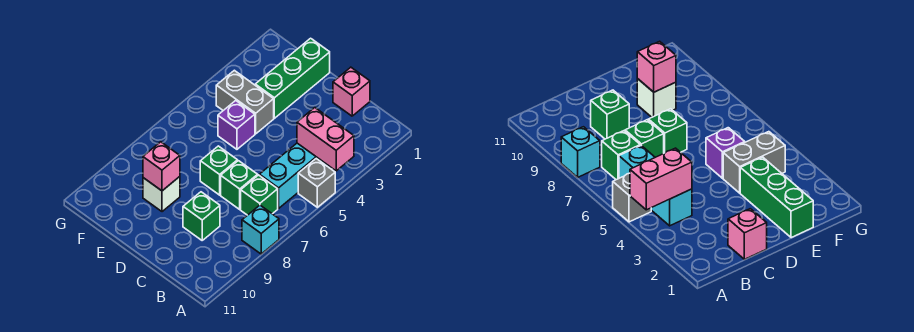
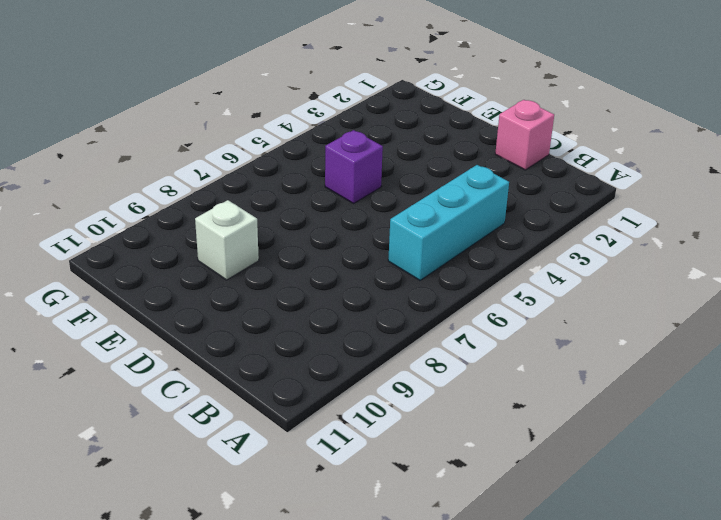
none -> grey brick A5 level 1
none -> cyan brick A8 level 1
none -> green brick B7 level 1

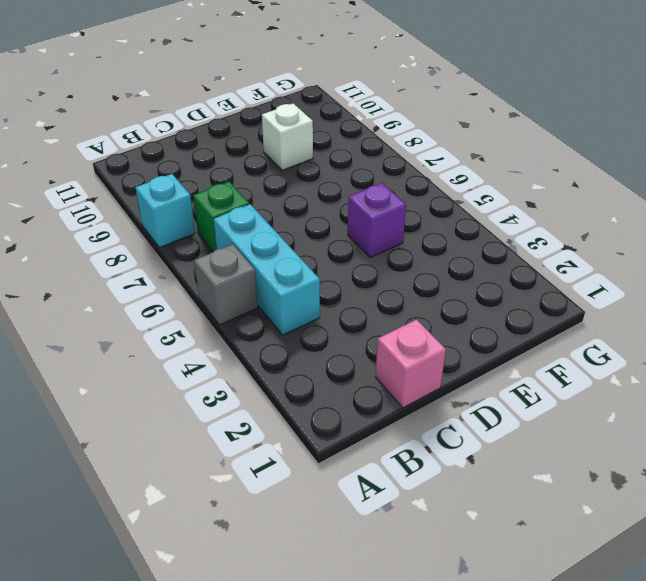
none -> green brick C7 level 1
none -> green brick C9 level 1
none -> green brick D7 level 1

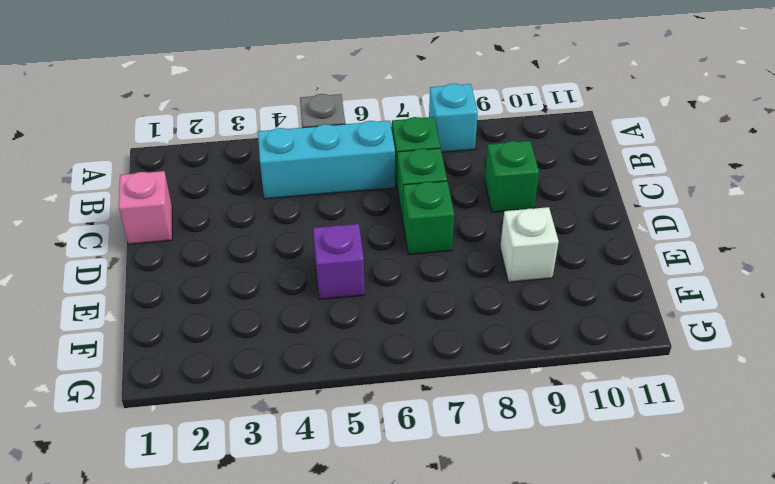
none -> green brick E1:E3 level 1
none -> grey brick E4:F4 level 1
none -> pink brick A4:B4 level 2

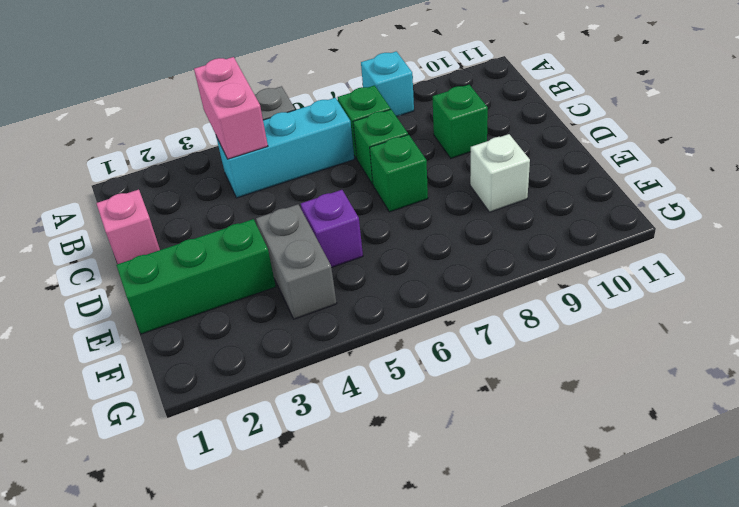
none -> pink brick E9 level 2

